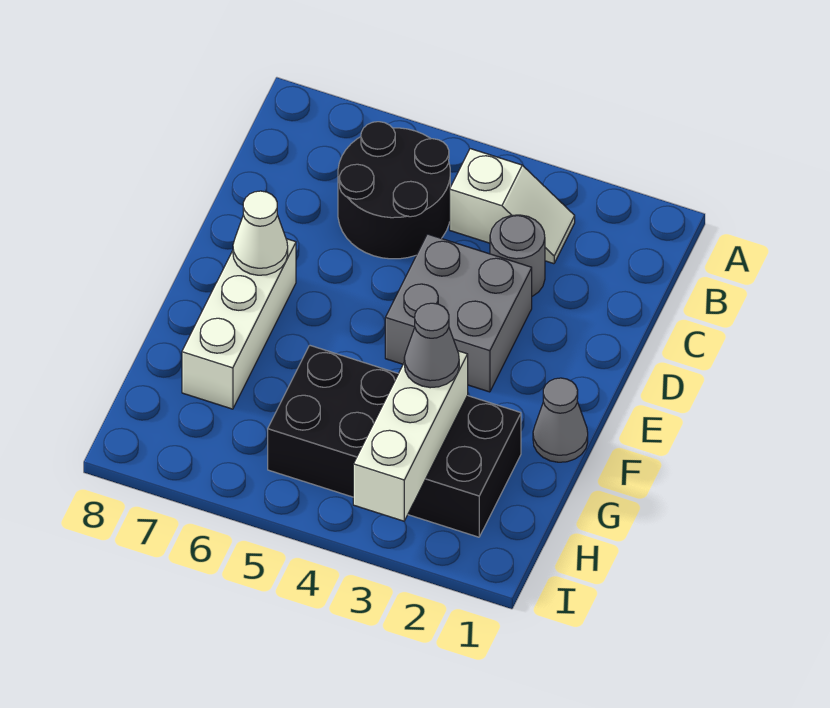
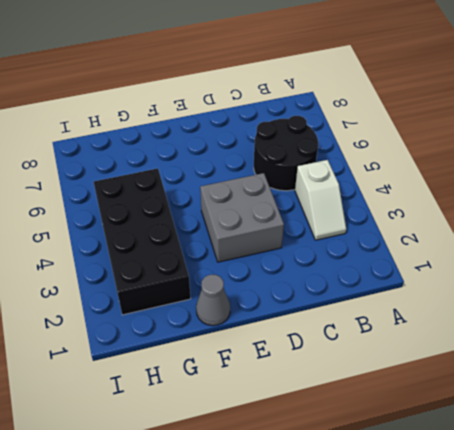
none -> grey round brick C3 level 1
none -> white brick E7:G7 level 1

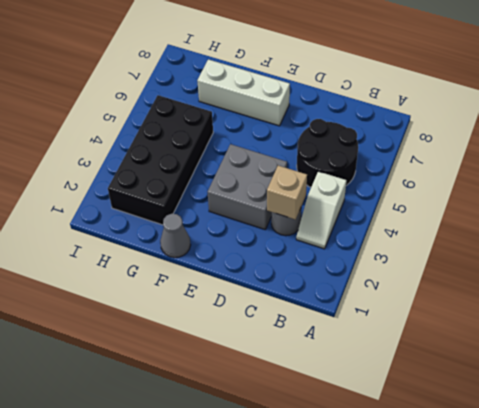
tan brick C3 level 2 -> none
none -> white cone E7 level 2
none -> white brick G3:I3 level 2

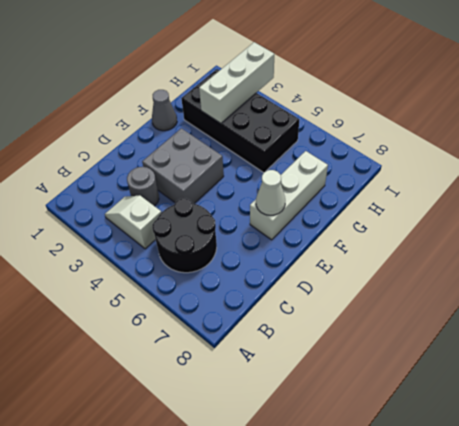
none -> grey cone G3 level 3

